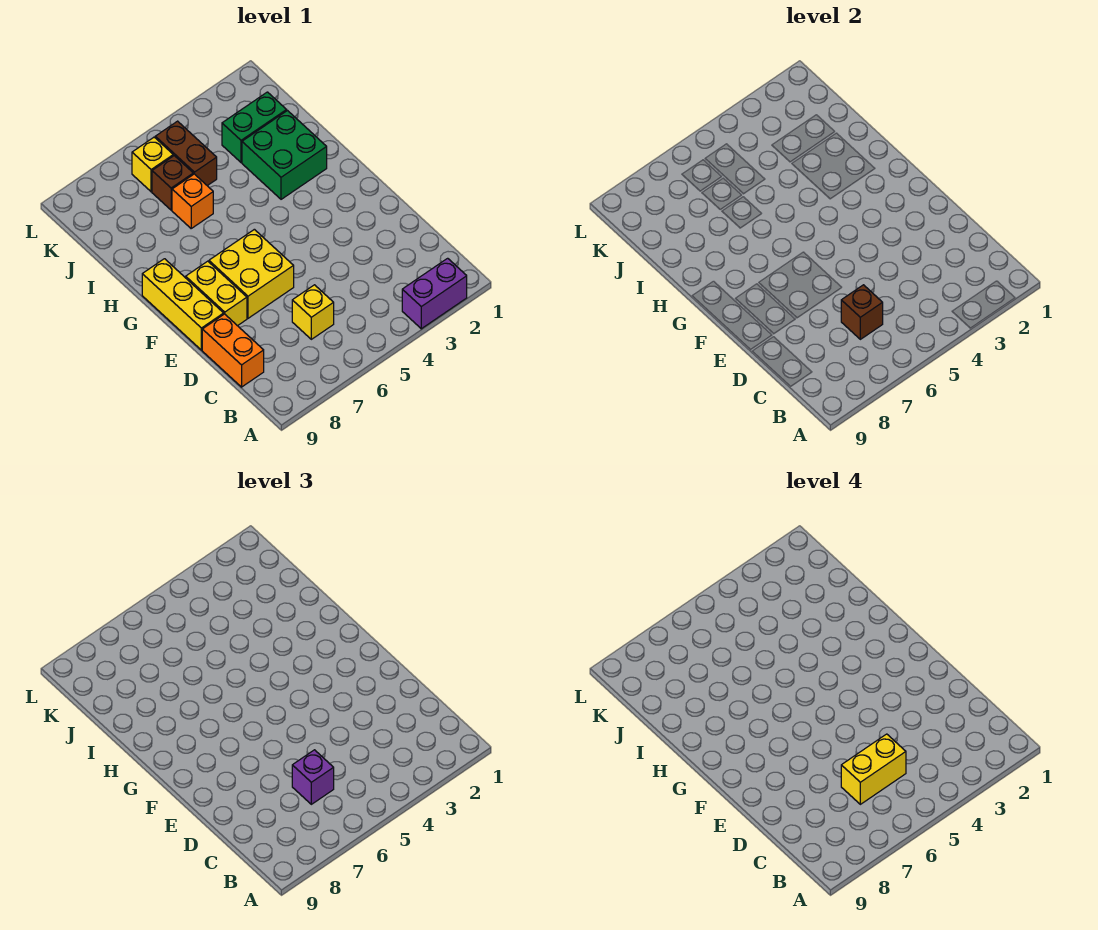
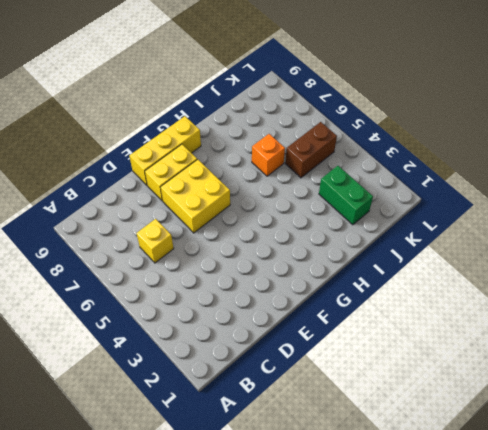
none -> purple brick A2:A3 level 1
none -> orange brick C9:D9 level 1
none -> green brick H2:I3 level 1

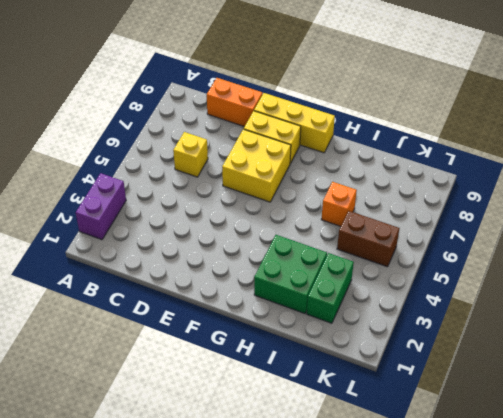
none -> brown brick J6 level 1
none -> yellow brick K6 level 1
none -> brown brick C6 level 2

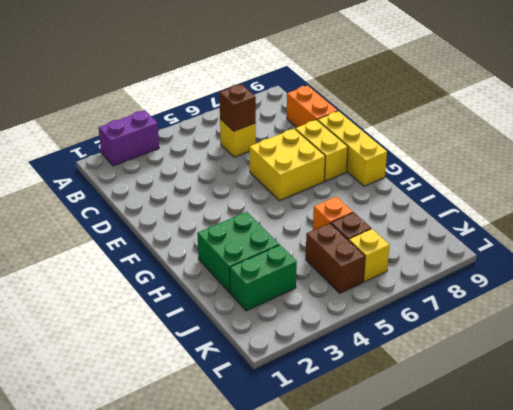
none -> purple brick C6 level 3
none -> yellow brick C5:C6 level 4

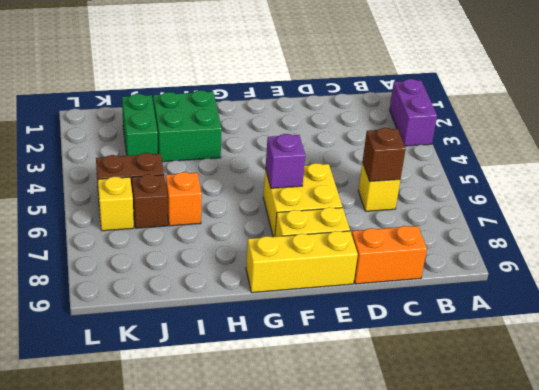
purple brick F6 level 2 -> purple brick C6 level 3
none -> yellow brick C5:C6 level 4

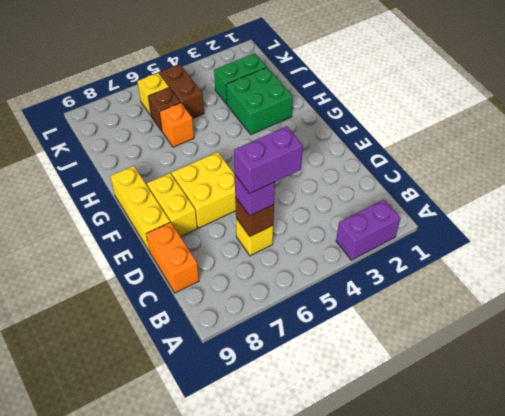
purple brick C5:C6 level 4 -> yellow brick C5:C6 level 4

